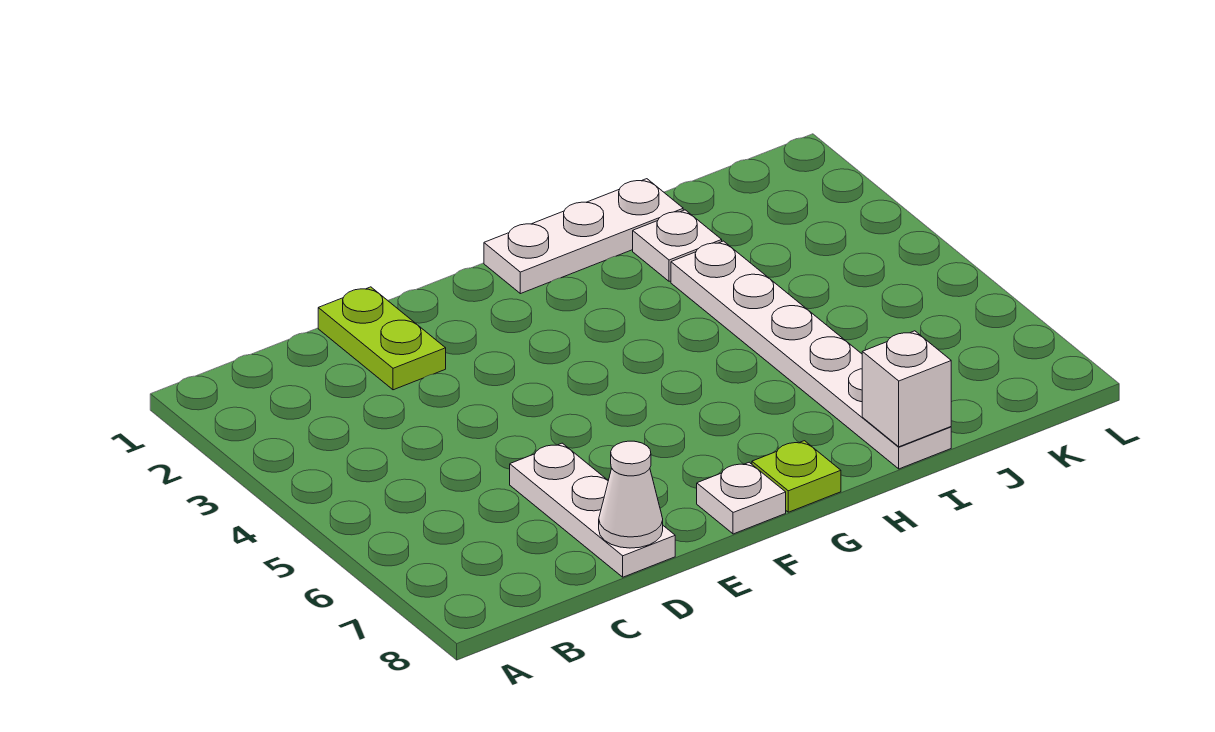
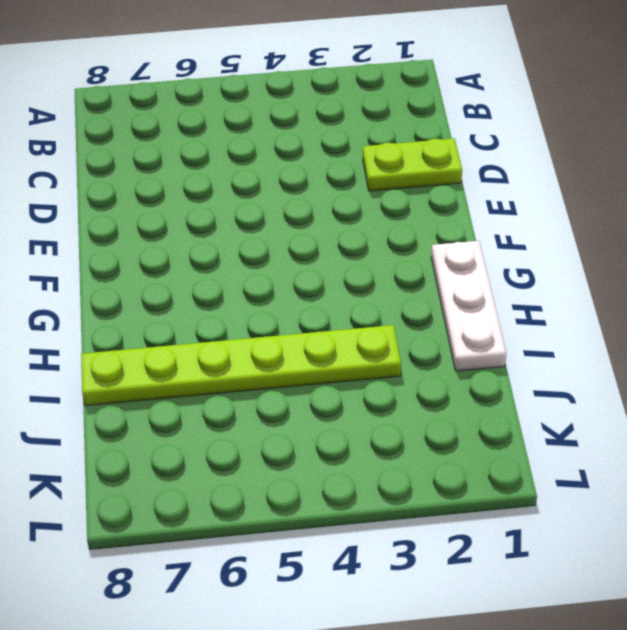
lime plate I3:I8 level 1 -> white plate I3:I8 level 1
none -> white plate D6:D8 level 1
none -> white plate F8 level 1

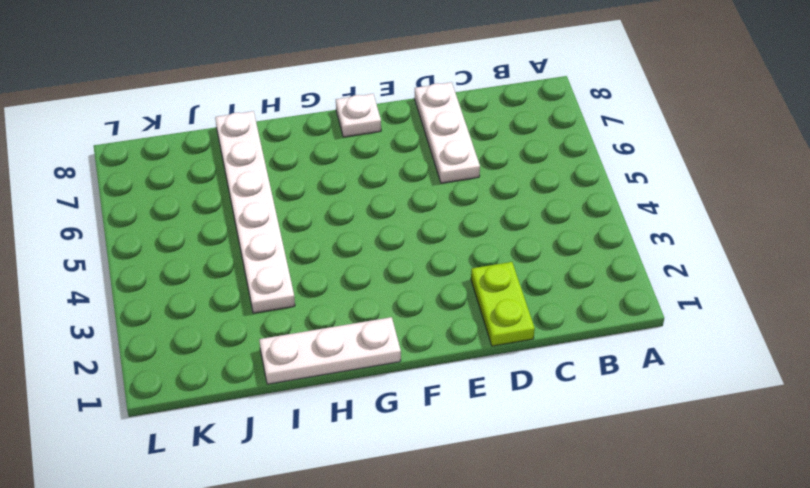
none -> lime plate G8 level 1
none -> white plate I2 level 1

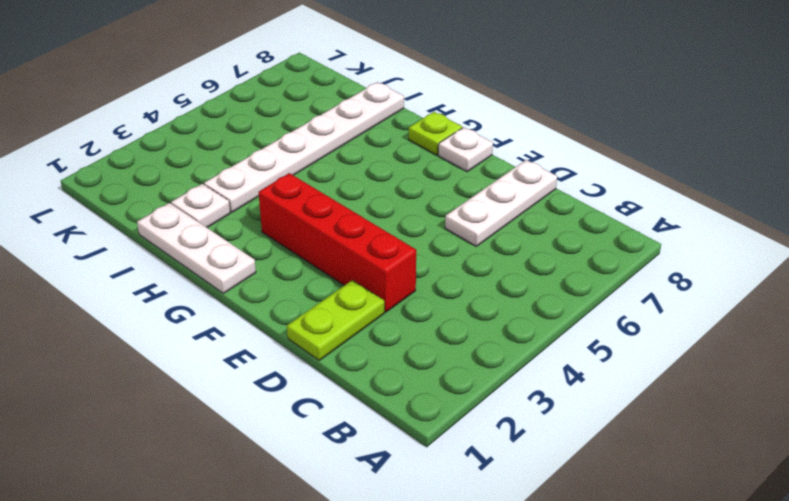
red brick D3:G3 level 1 -> none
none -> white cone D8 level 2
none -> white brick I8 level 2

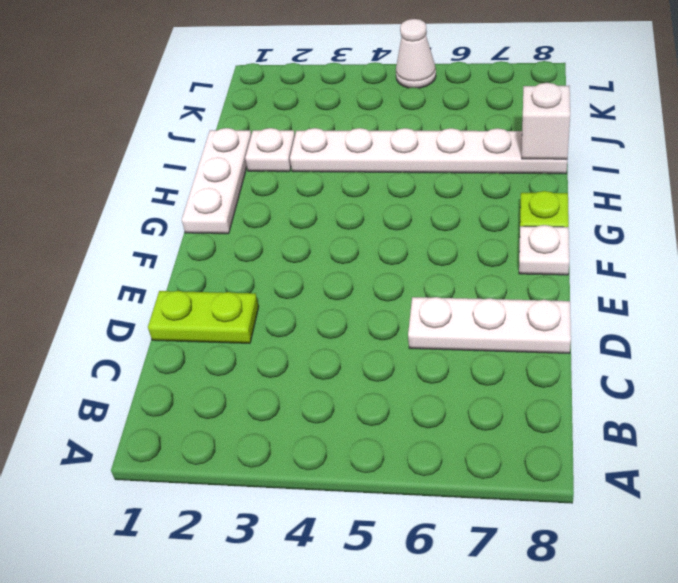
white cone L5 level 1 -> white cone D8 level 2

